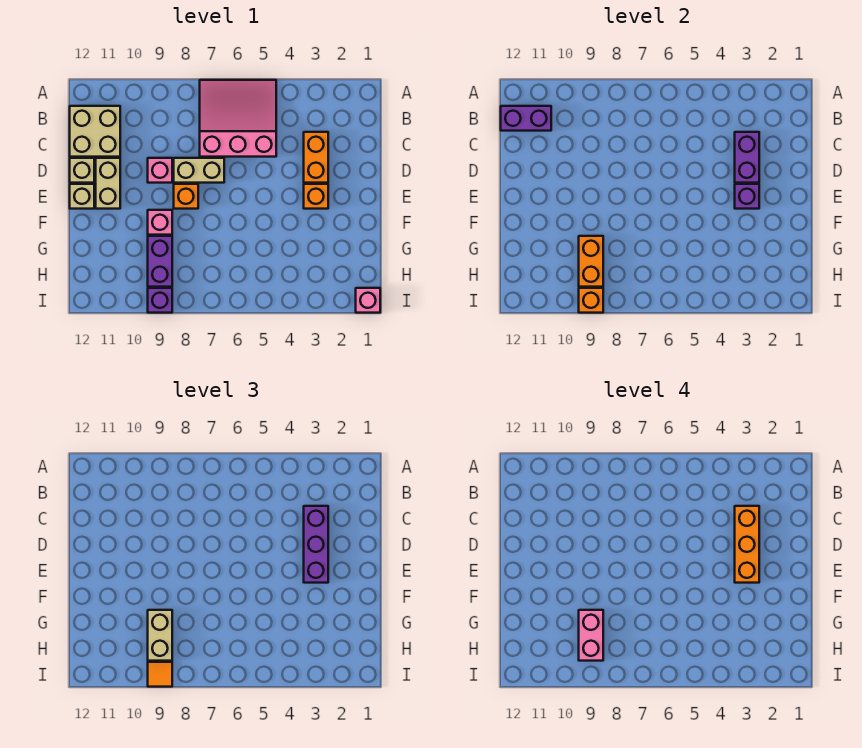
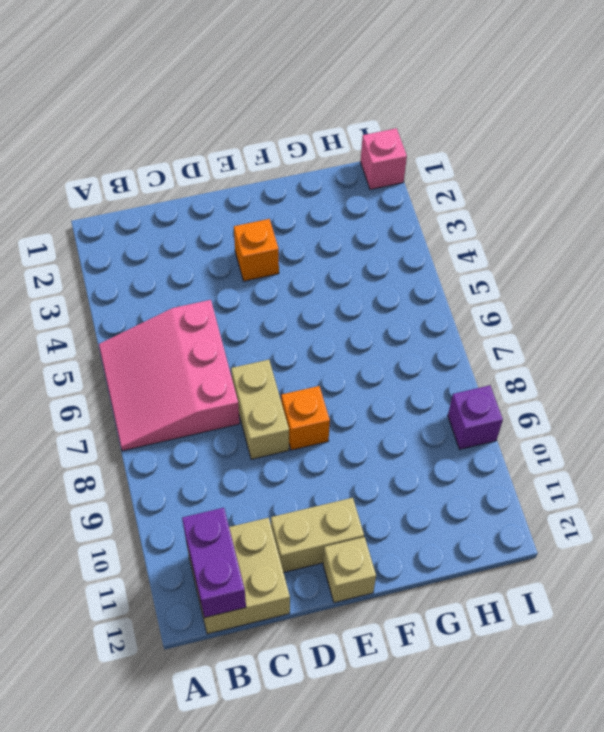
none -> orange brick C3:D3 level 1
none -> pink brick D9 level 1
none -> tan brick D12 level 1

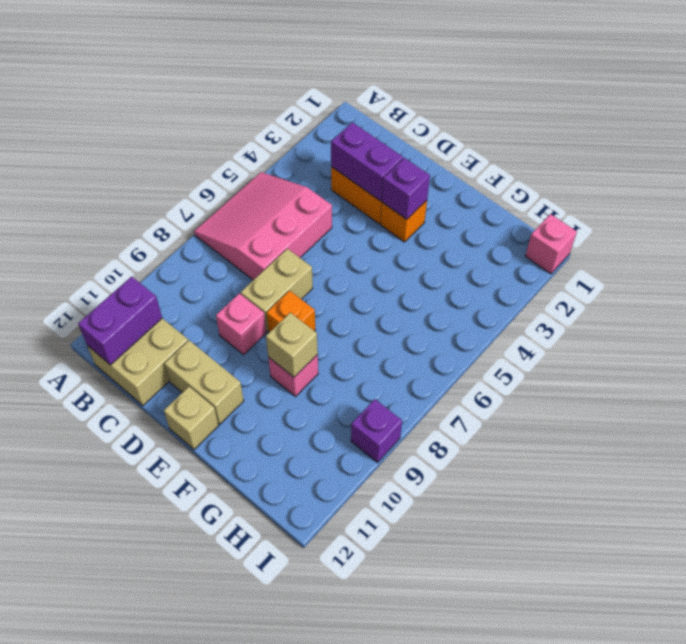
tan brick F9 level 2 -> tan brick D12 level 1
none -> purple brick G9:H9 level 1
none -> orange brick G9:H9 level 2
none -> orange brick I9 level 2

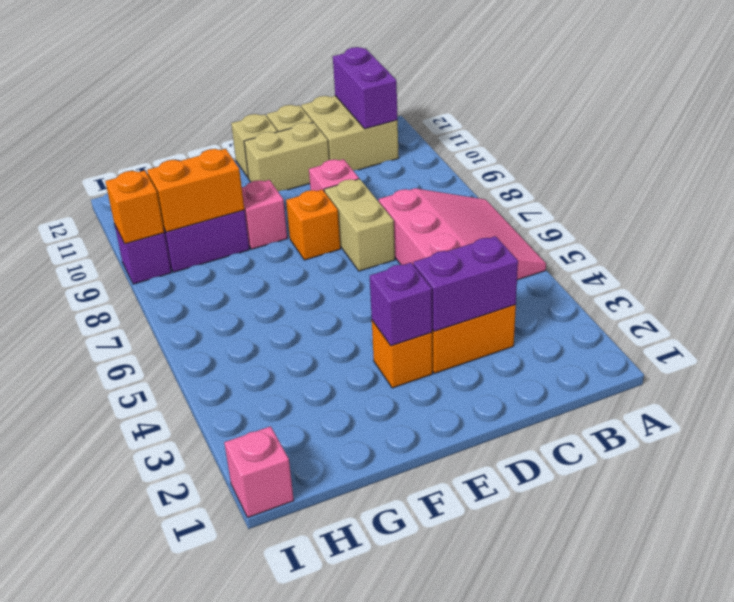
none -> purple brick C3:E3 level 3
none -> tan brick G9:H9 level 3
none -> orange tile I9 level 3

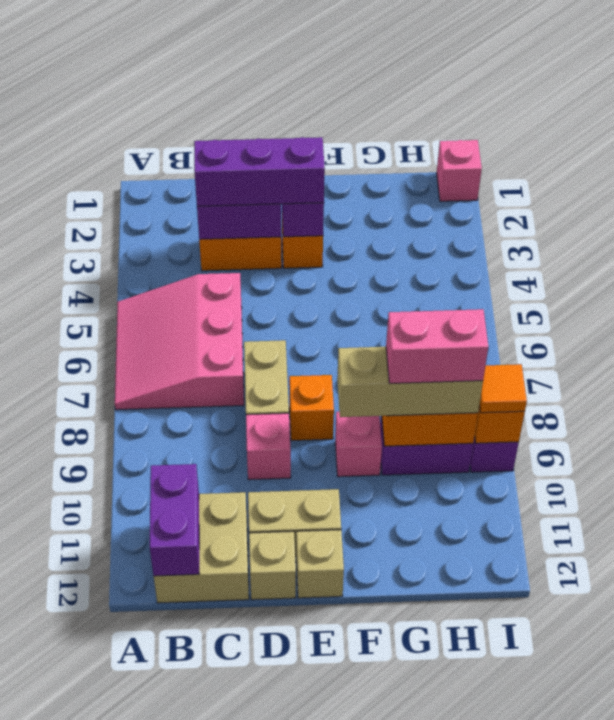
tan brick F9:H9 level 3 -> tan brick G9:H9 level 3
none -> orange brick C3:E3 level 4

